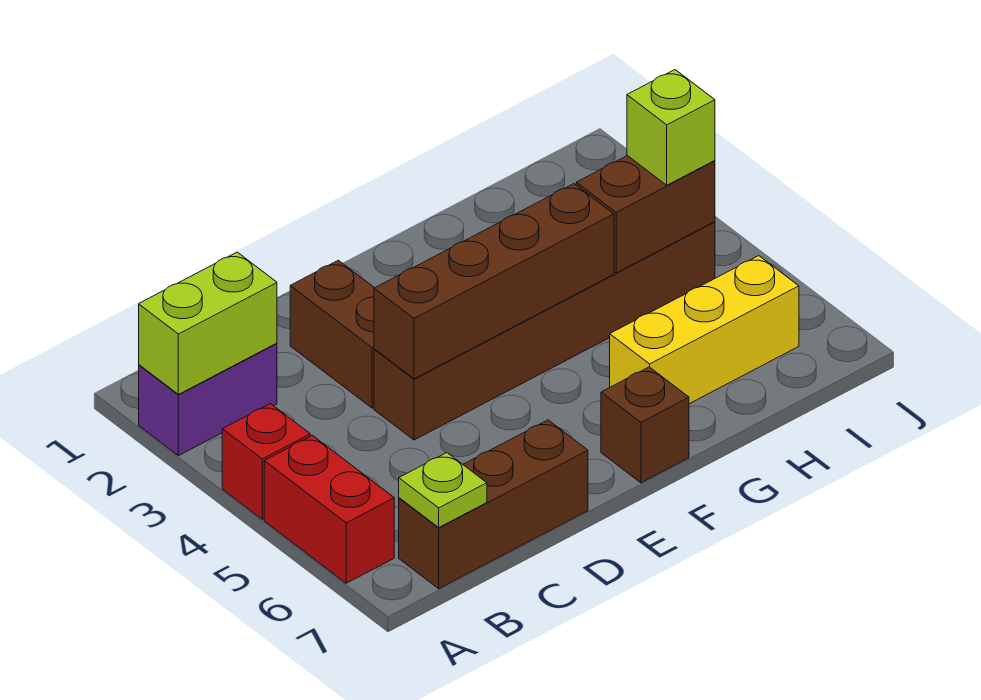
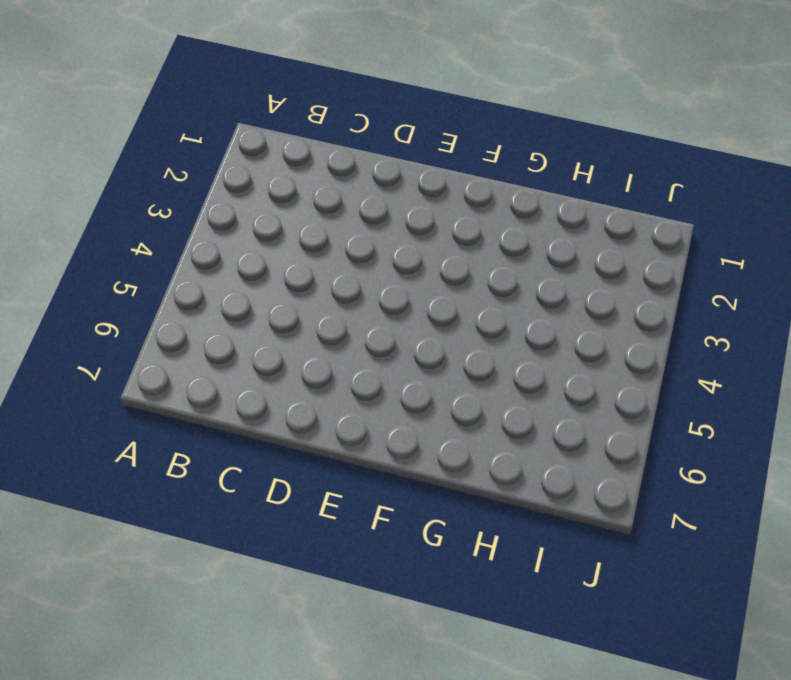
none -> purple brick A2:B2 level 1
none -> red brick A4 level 1
none -> red brick A5:A6 level 1

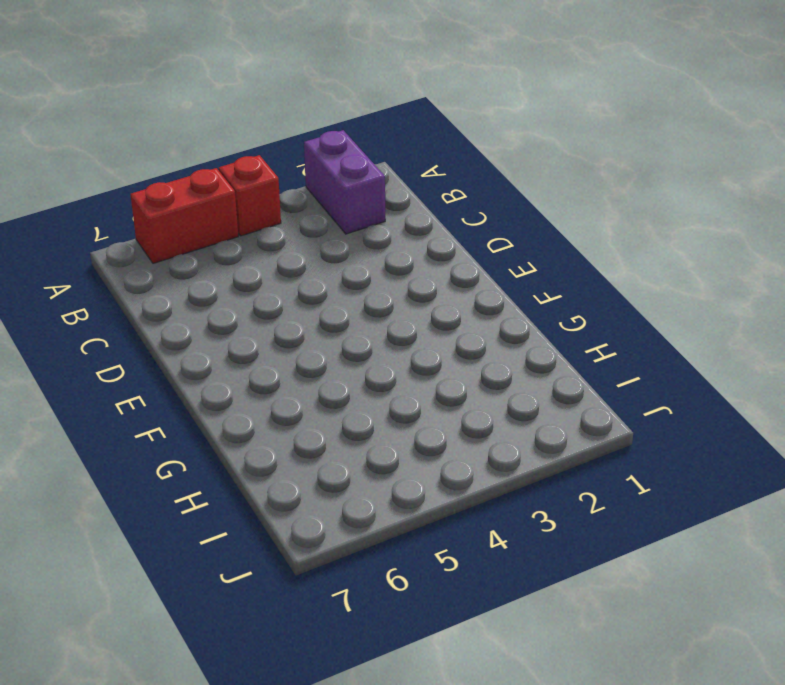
none -> brown brick B7:D7 level 1
none -> brown brick D2:D3 level 1
none -> brown brick D4:I4 level 1

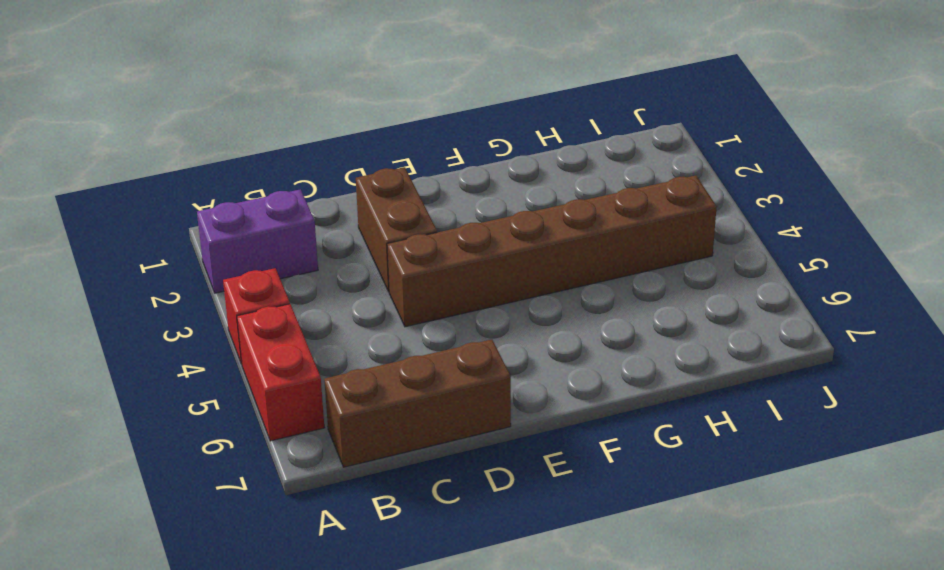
none -> brown brick F7 level 1
none -> yellow brick G6:I6 level 1
none -> lime brick A2:B2 level 2

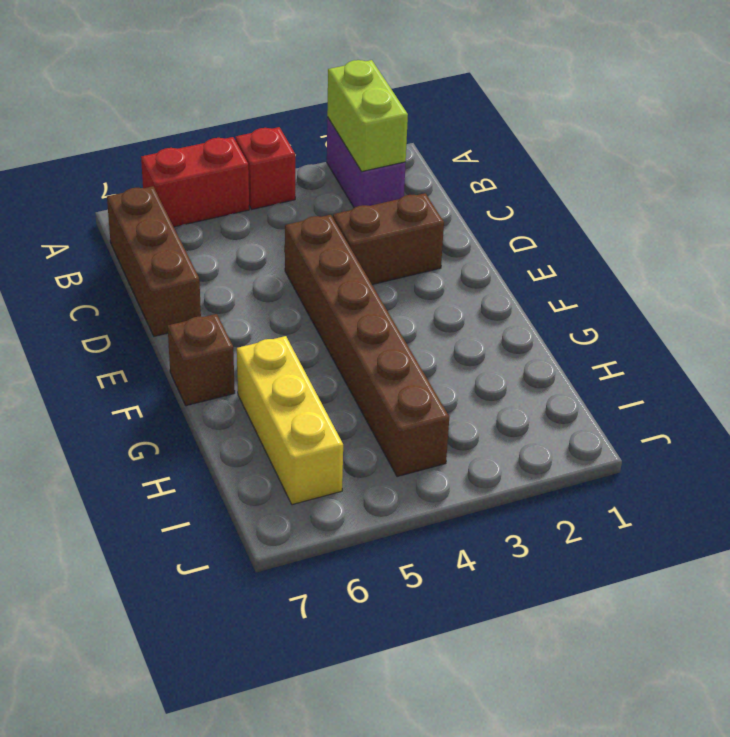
none -> lime plate B7 level 2
none -> brown brick D4:G4 level 2
none -> brown brick H4:I4 level 2

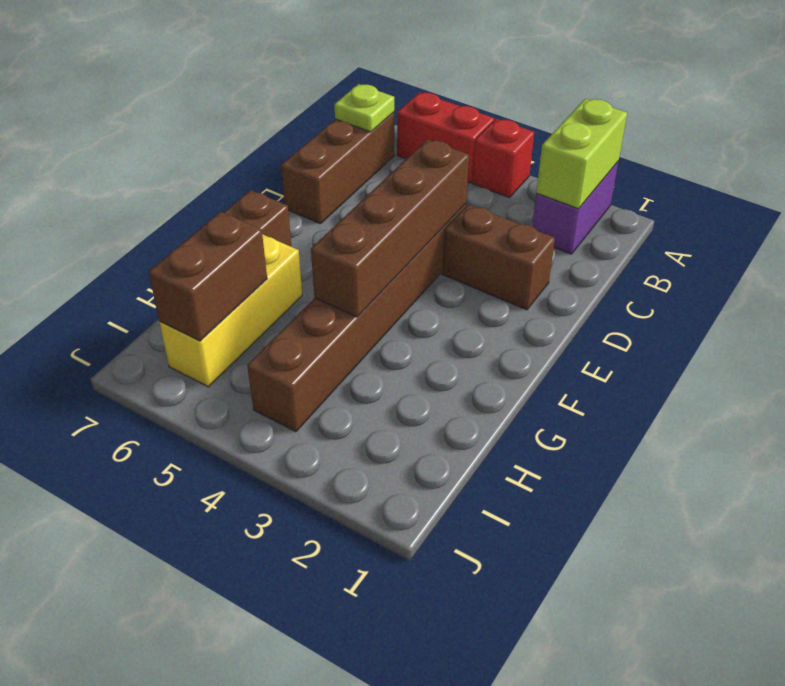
brown brick H6:I6 level 2 -> brown brick H4:I4 level 2
none -> lime brick I4 level 3

